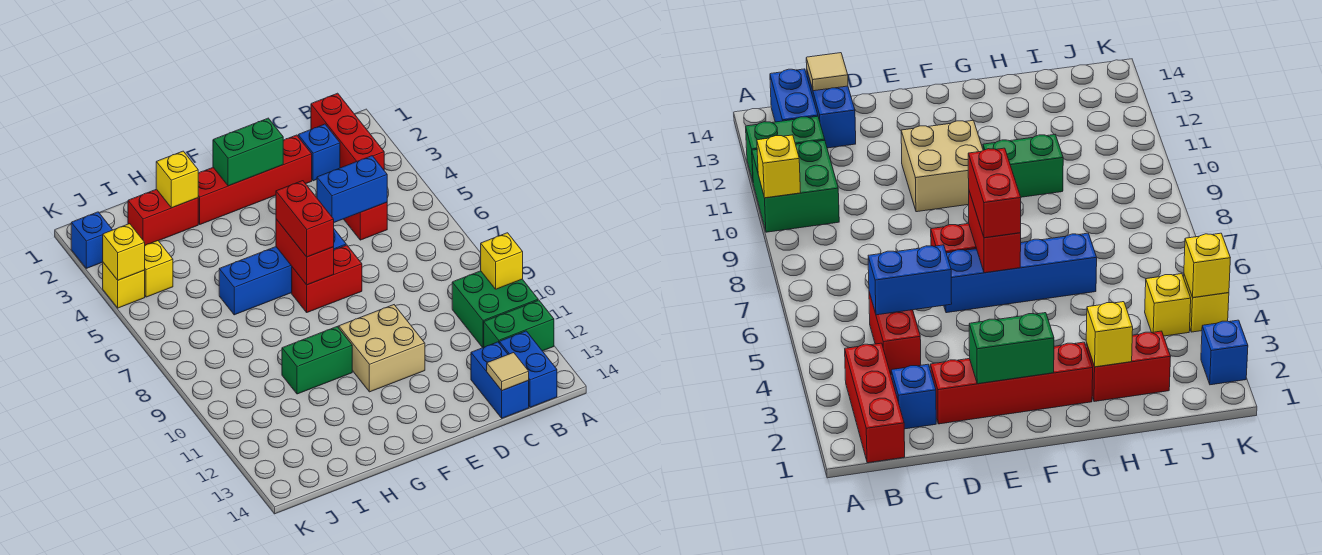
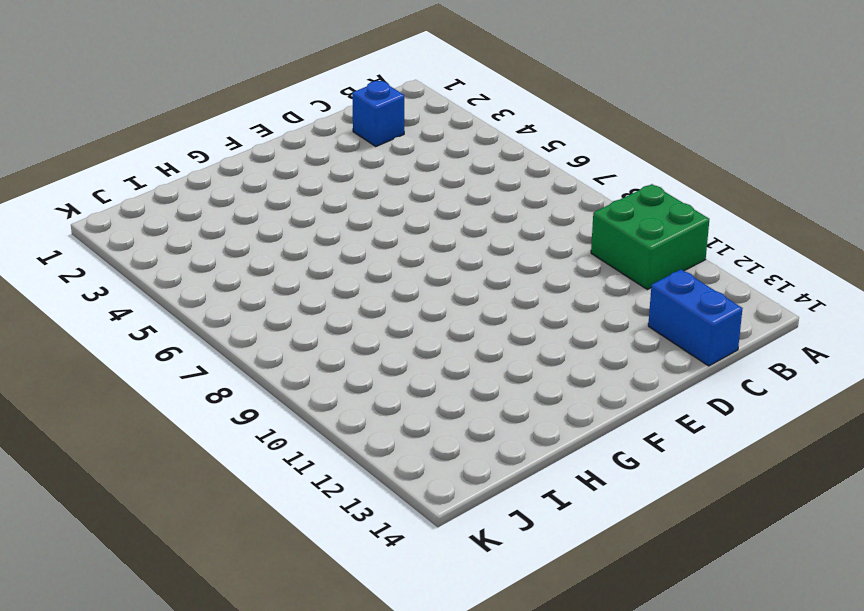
none -> green brick A12:B12 level 1
none -> red brick B1:B3 level 1
none -> blue brick B13:B14 level 1

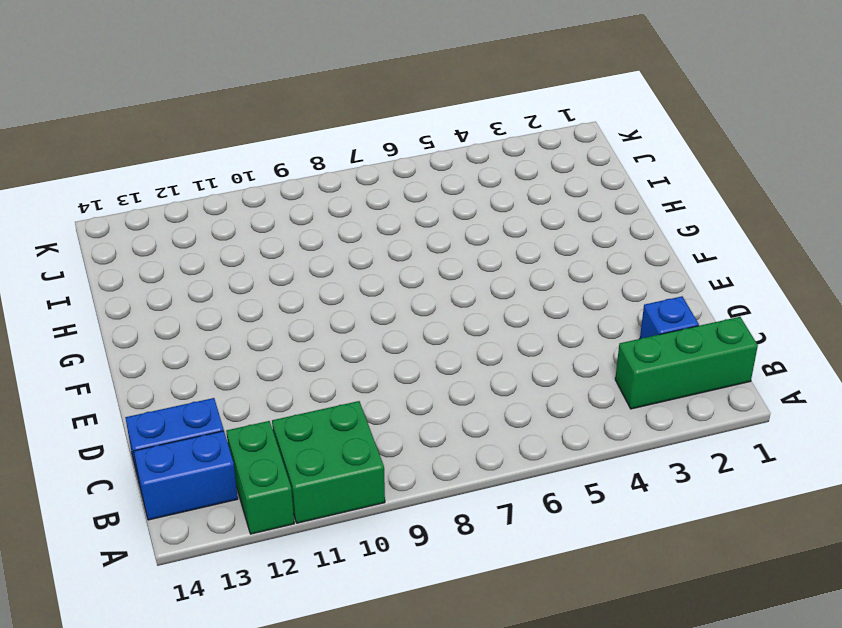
green brick B1:B3 level 1 -> red brick B1:B3 level 1
none -> red brick C4:C5 level 1
none -> red brick D2:G2 level 1
none -> blue brick E6:H6 level 1

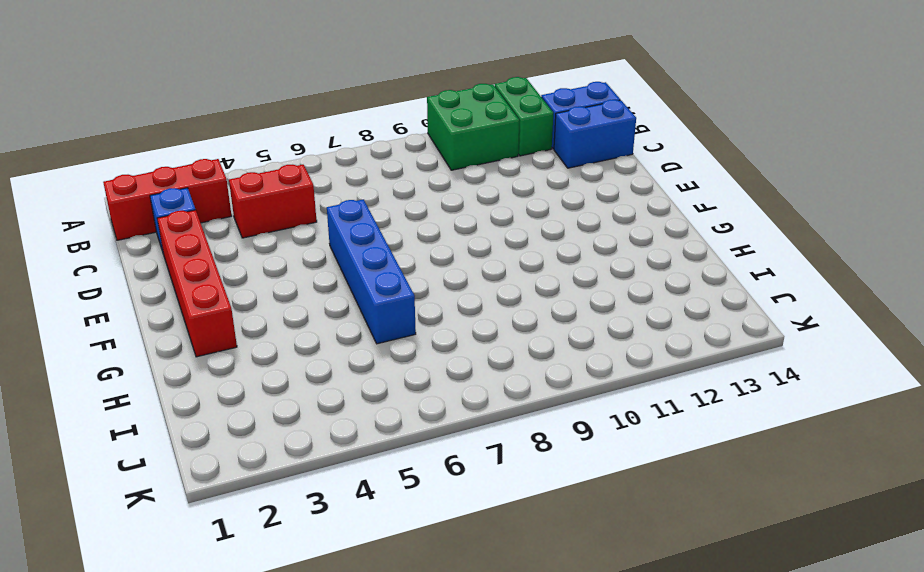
none -> red brick E7:F7 level 1
none -> tan brick E10:F11 level 1
none -> green brick G10:H10 level 1

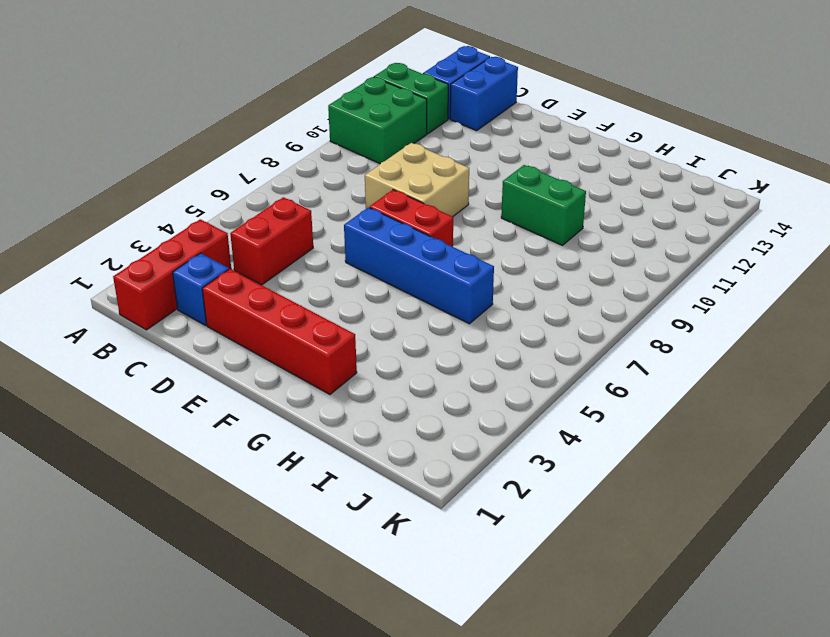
tan brick D8:E9 level 1 -> tan brick E10:F11 level 1
none -> red brick H2:I2 level 1
none -> yellow brick J4 level 1
none -> blue brick K2 level 1

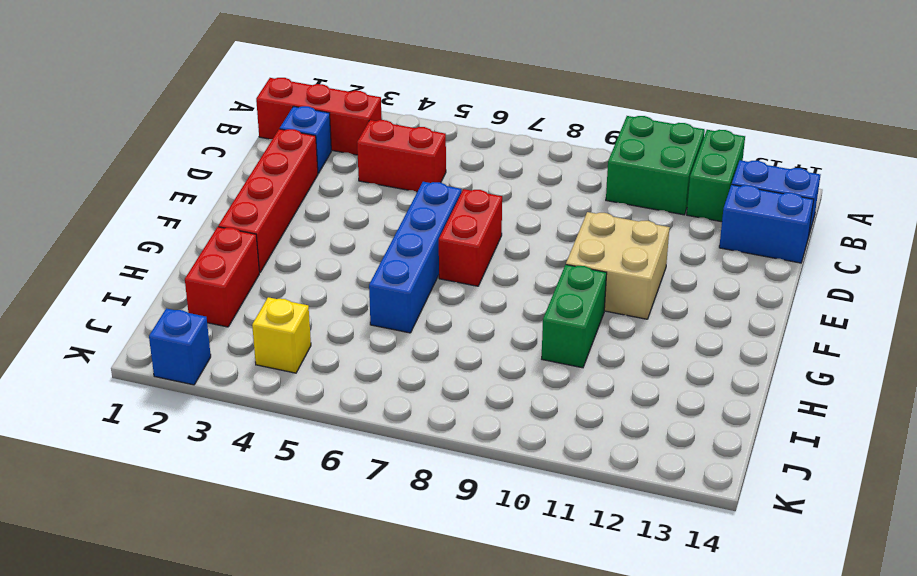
none -> yellow brick K4 level 1
none -> yellow brick A10 level 2
none -> blue brick C5:D5 level 2

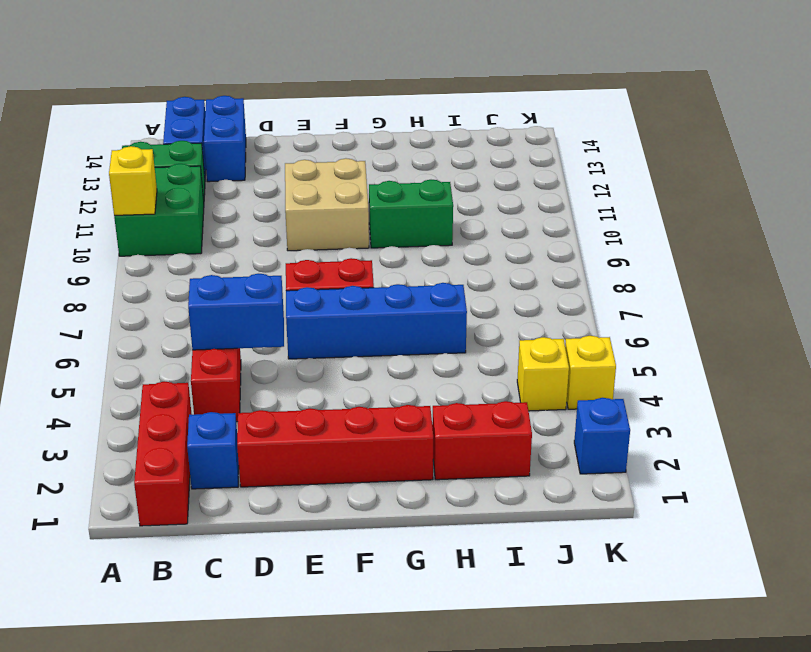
none -> tan tile C14 level 2
none -> green brick E2:F2 level 2
none -> red brick F6:F7 level 2

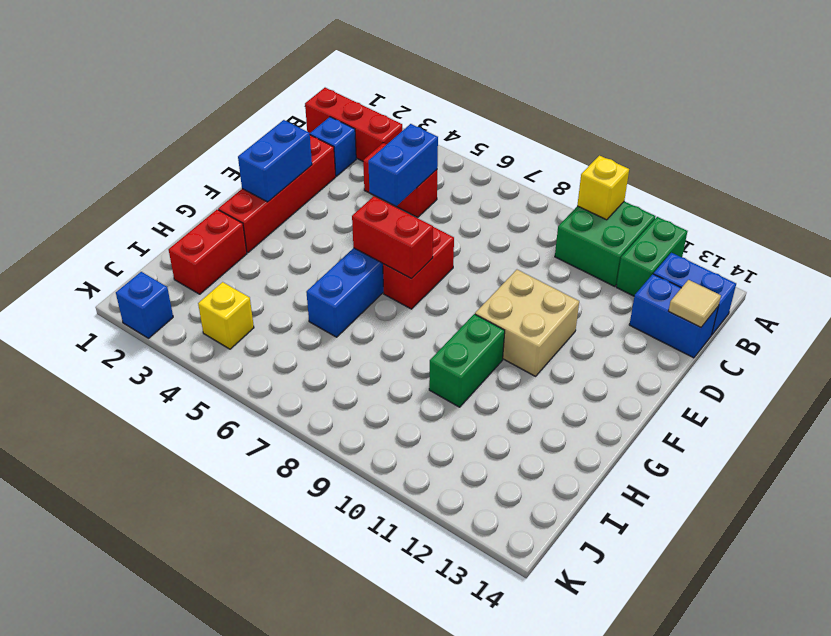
blue brick E2:F2 level 2 -> green brick E2:F2 level 2
none -> yellow brick K4 level 1
none -> yellow brick H2 level 2
none -> yellow brick K4 level 2

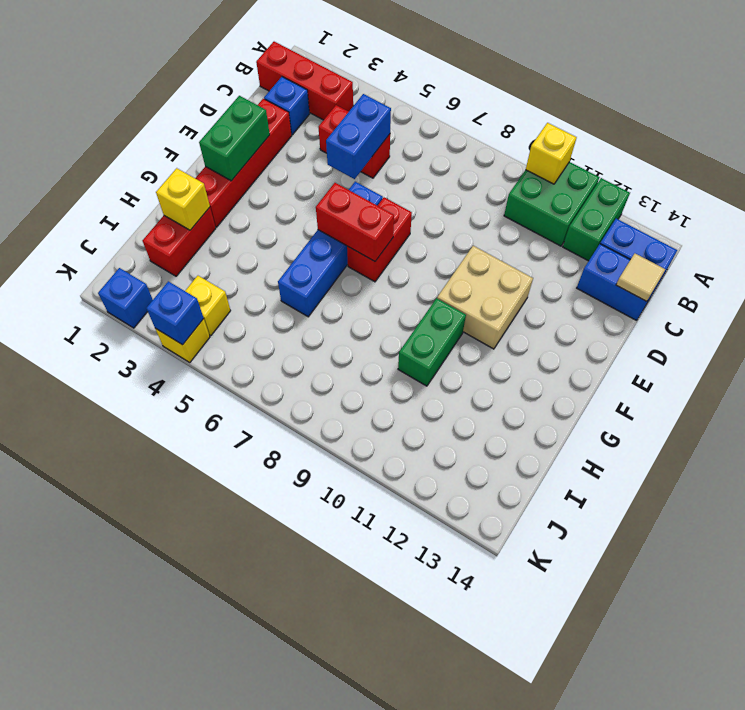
blue brick K4 level 2 -> yellow brick K4 level 2
none -> red brick F6:F7 level 3

